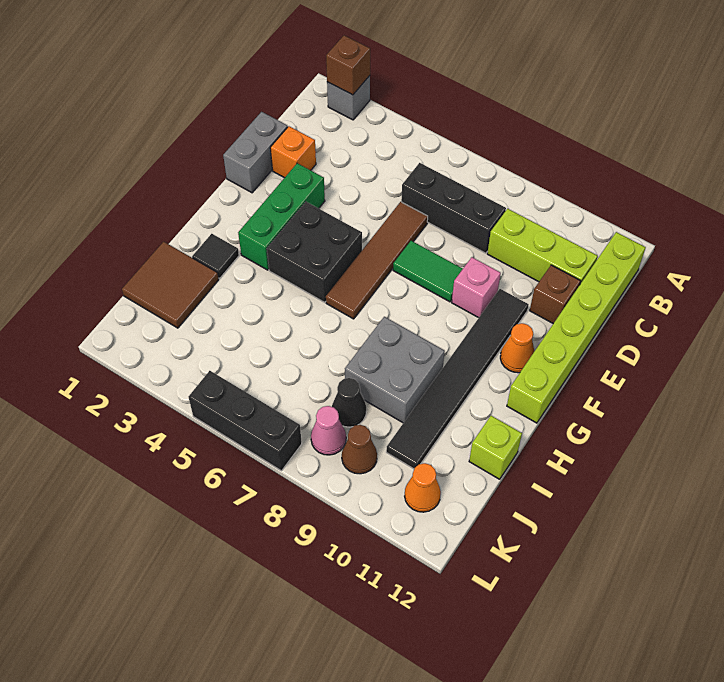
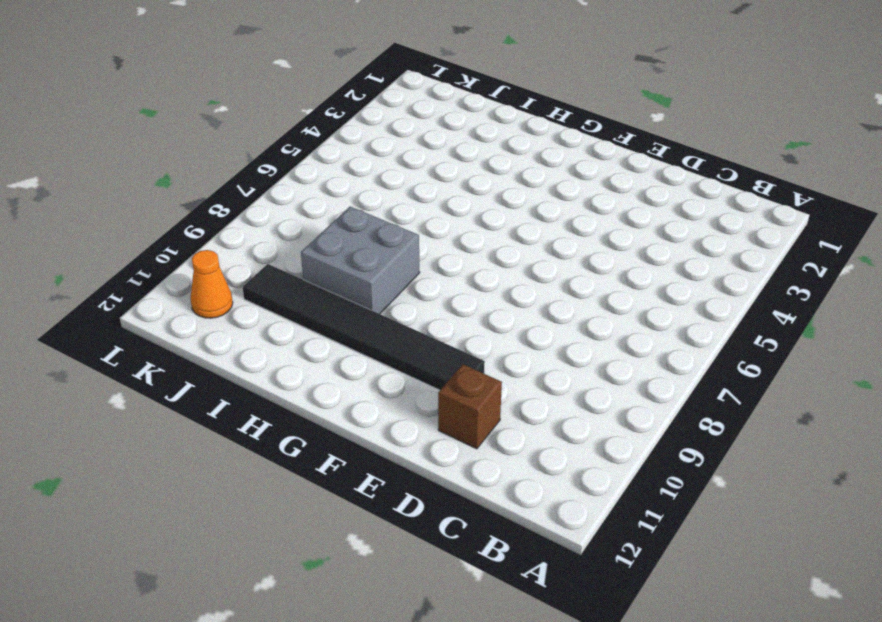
none -> grey brick A2 level 1
none -> lime brick B12:G12 level 1
none -> black brick C6:C8 level 1

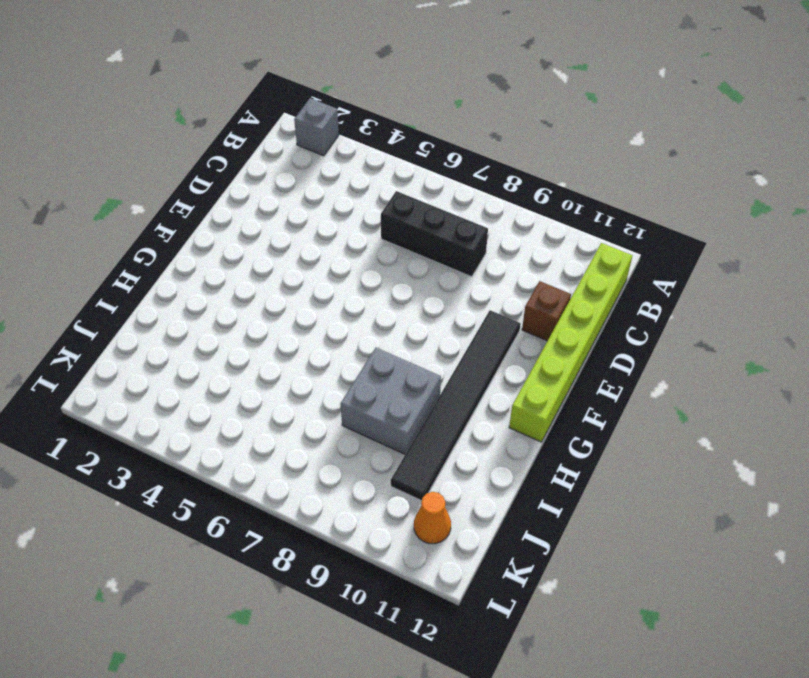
none -> lime brick C9:C11 level 1
none -> grey brick D1:E1 level 1
none -> orange brick D2 level 1

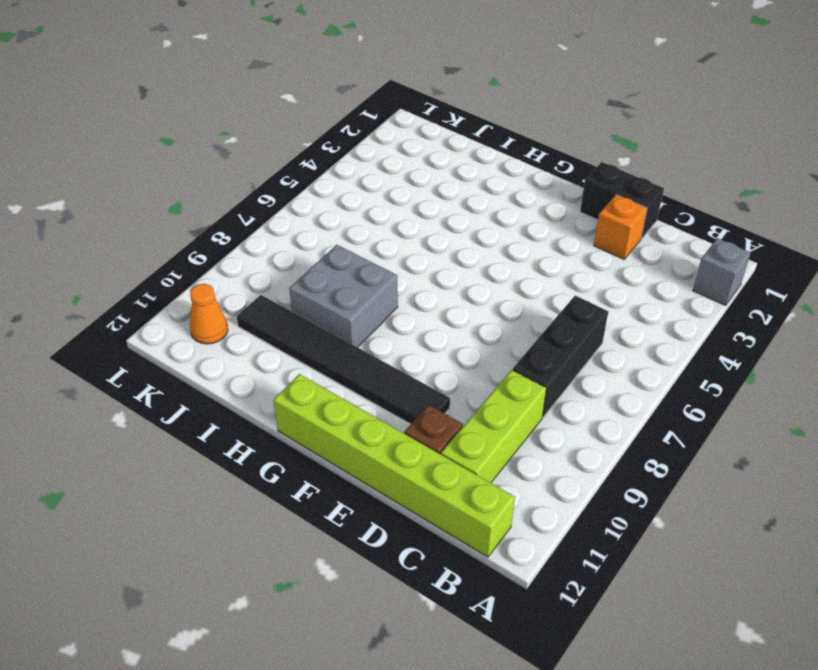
black brick D1:E1 level 1 -> grey brick D1:E1 level 1
none -> brown tile D6:G6 level 1
none -> green brick E3:G3 level 1
none -> green tile E7:E8 level 1

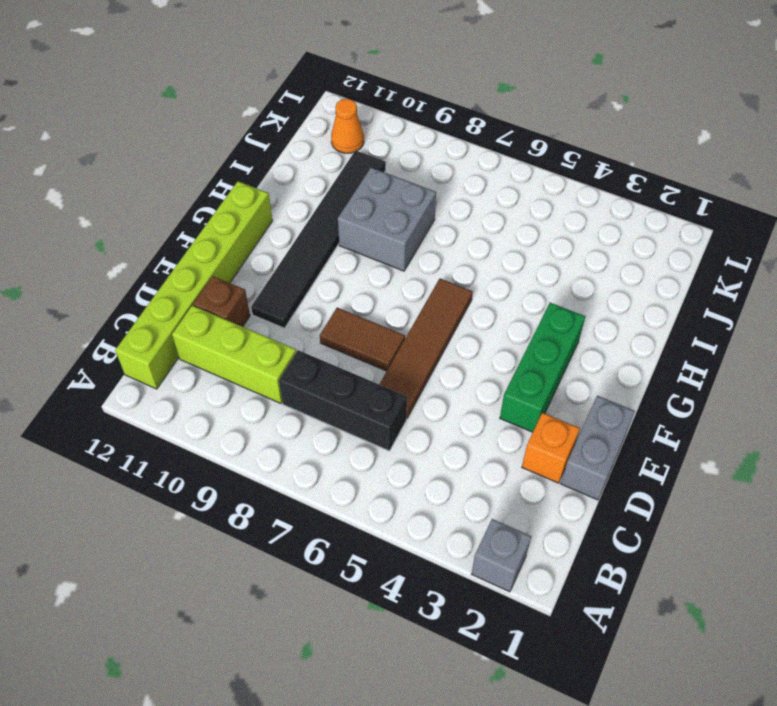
brown tile E7:E8 level 1 -> green tile E7:E8 level 1
none -> pink brick E9 level 1
none -> black brick F4:G5 level 1
none -> orange cone F11 level 1

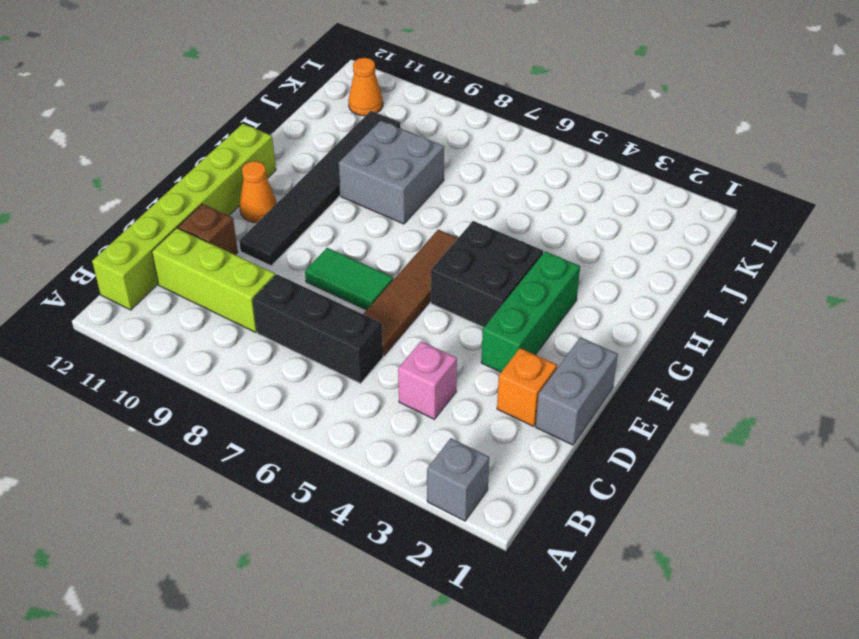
pink brick C4 level 1 -> pink brick E9 level 1
none -> black tile H2 level 1
none -> brown tile I1:J2 level 1
none -> lime brick I12 level 1

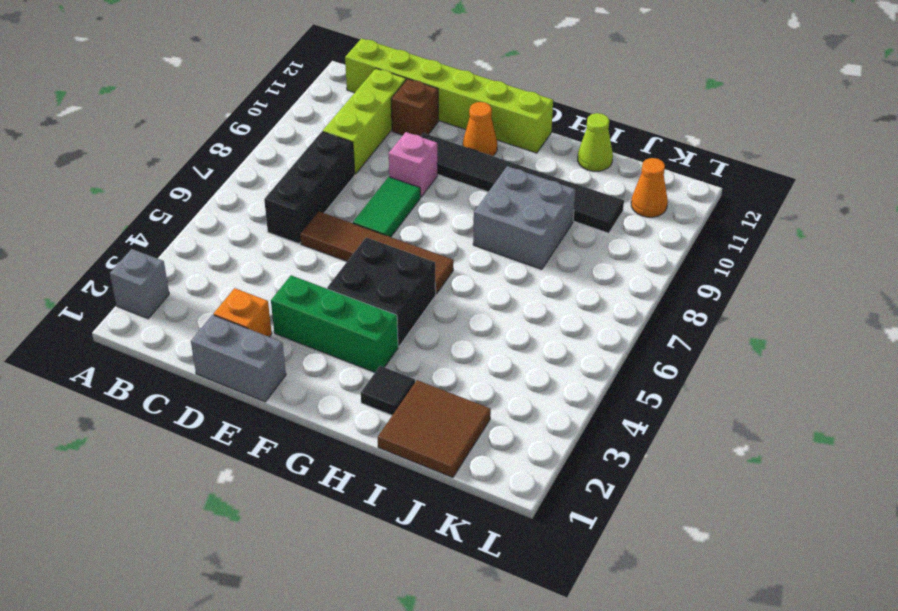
lime cone I12 level 1 -> lime brick I12 level 1
none -> black cone J8 level 1
none -> pink cone K8 level 1
none -> brown cone K9 level 1

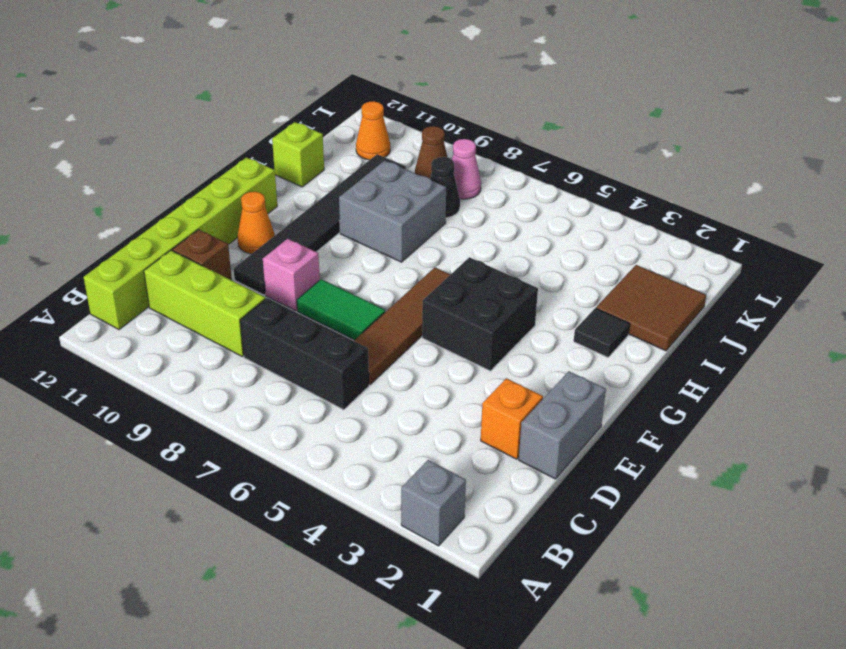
none -> green brick E3:G3 level 1
none -> black brick L5:L7 level 1
none -> brown brick A2 level 2

